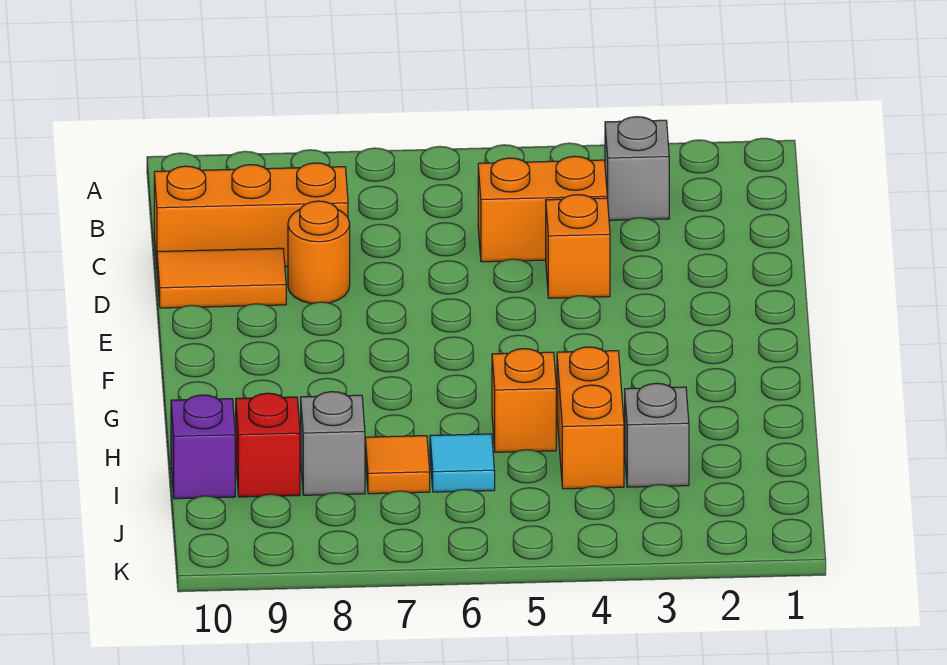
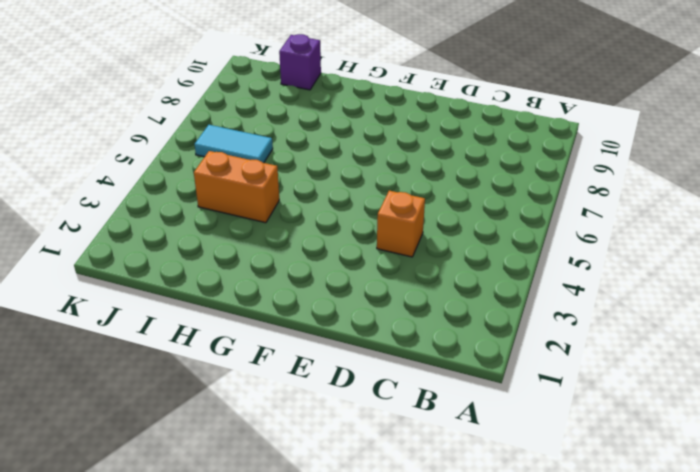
cyan tile I6:J6 level 1 -> cyan tile I6 level 1
none -> grey brick B3 level 1
none -> orange brick C4:C5 level 1
none -> orange brick C8:C10 level 1

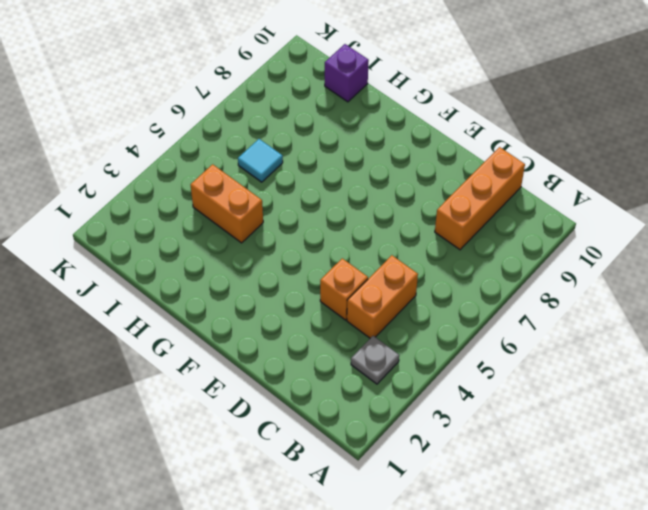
grey plate B3 level 1 -> grey brick B3 level 1
none -> orange round brick D8 level 1
none -> orange tile D9:D10 level 1
none -> orange brick H5 level 1

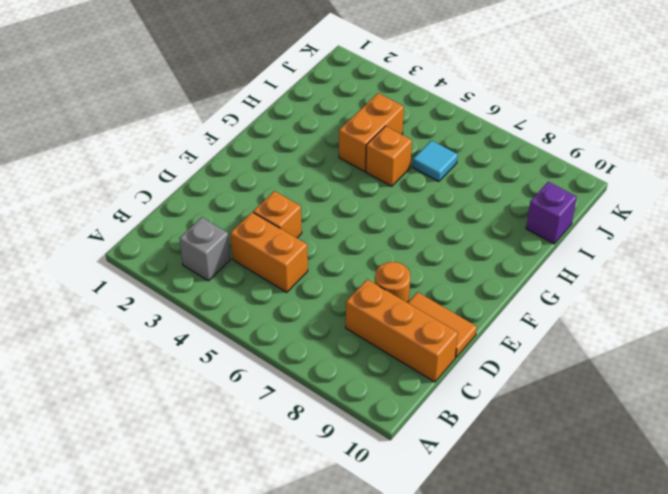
none -> grey brick I3 level 1
none -> orange tile I7 level 1
none -> grey brick I8 level 1

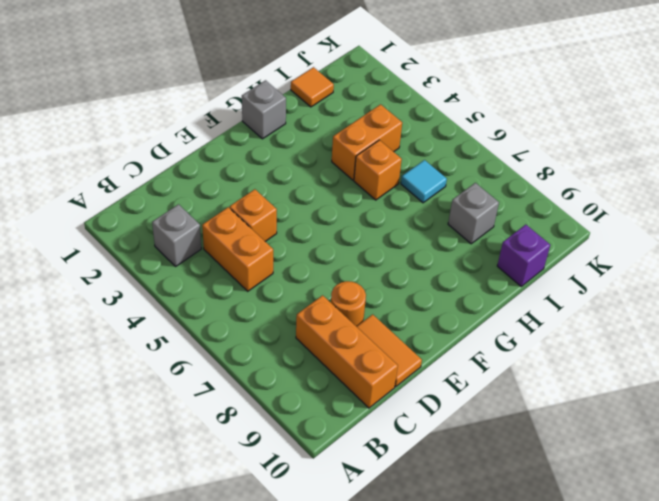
grey brick G1 level 1 -> grey brick I3 level 1
orange tile I1 level 1 -> orange tile I7 level 1
none -> red brick I9 level 1

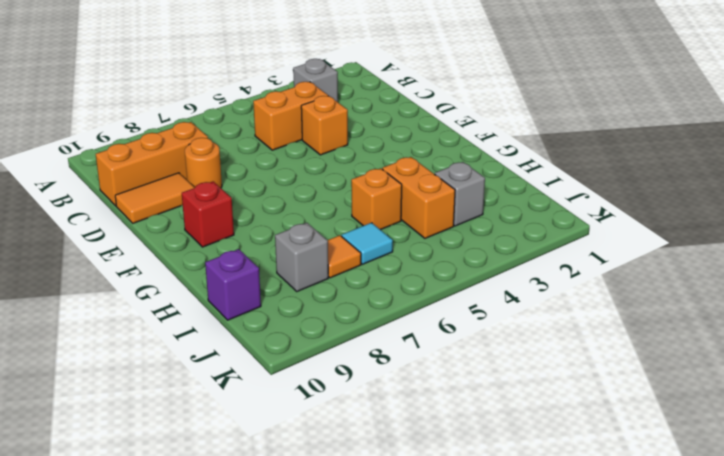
red brick F9 level 1 -> red brick I9 level 1

